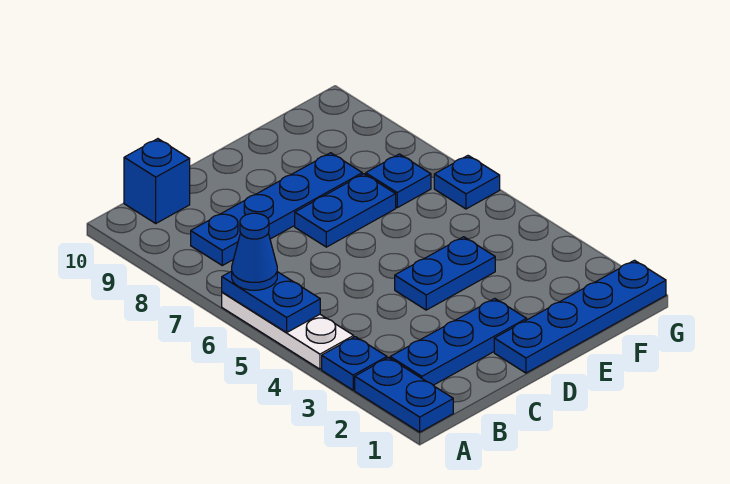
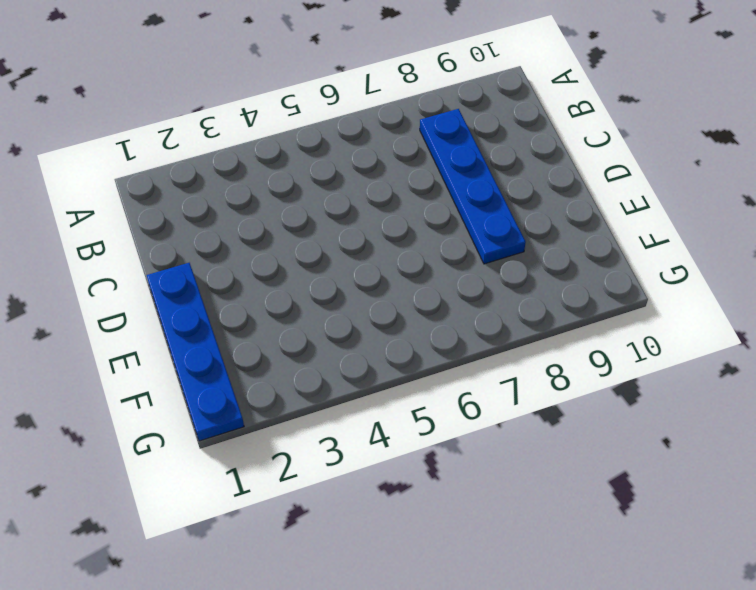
none -> blue plate A1:A2 level 1
none -> blue plate A3 level 1
none -> white plate A4:A6 level 1

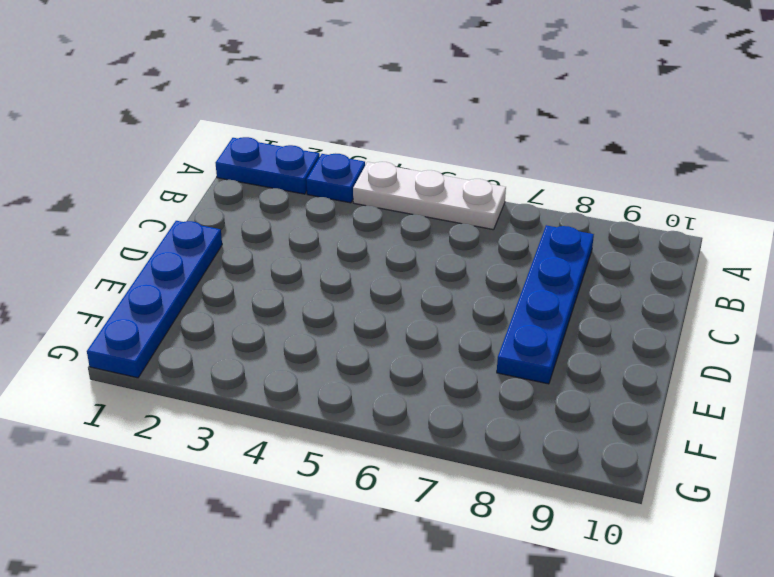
none -> blue plate B2:D2 level 1
none -> blue brick B10 level 1
none -> blue plate D4:E4 level 1

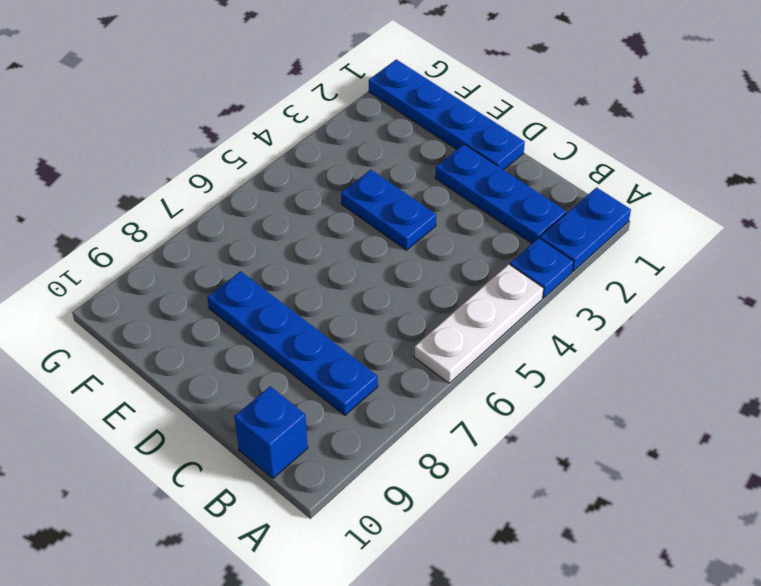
none -> blue plate D7:E7 level 1
none -> blue plate F7 level 1
none -> blue plate G6 level 1

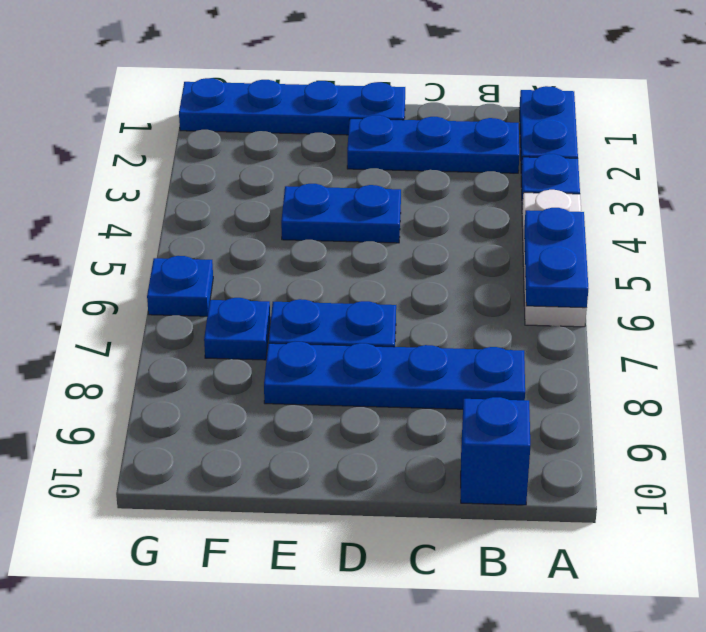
none -> blue cone A6 level 3

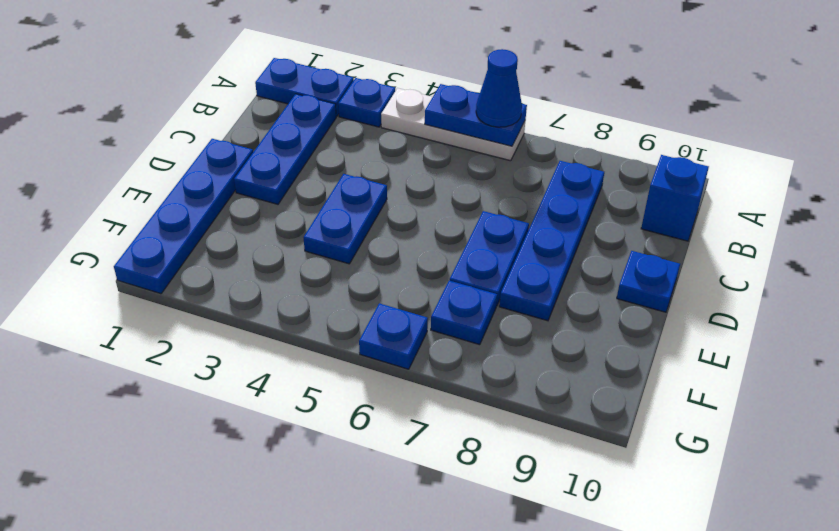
blue plate D10 level 1 -> none

